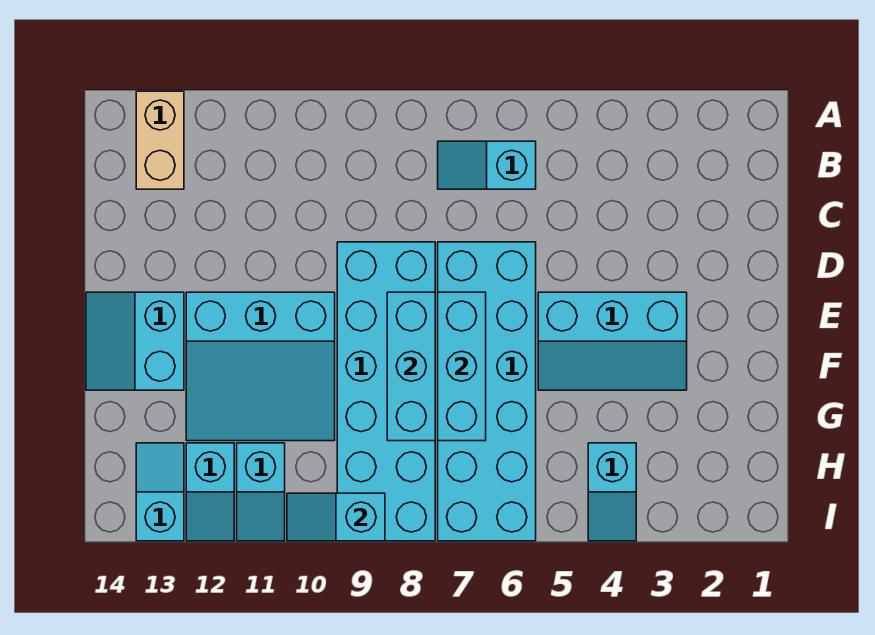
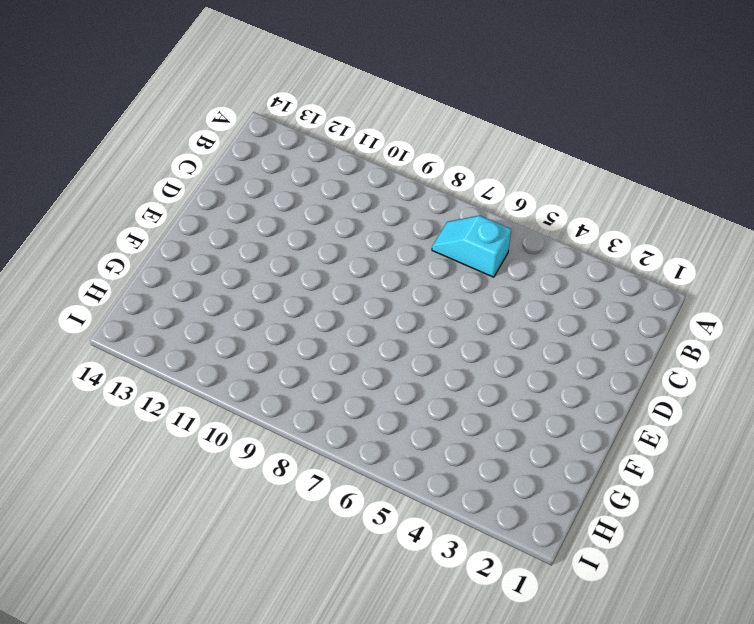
none -> tan brick A13:B13 level 1
none -> cyan brick D6:I7 level 1
none -> cyan brick D8:I9 level 1

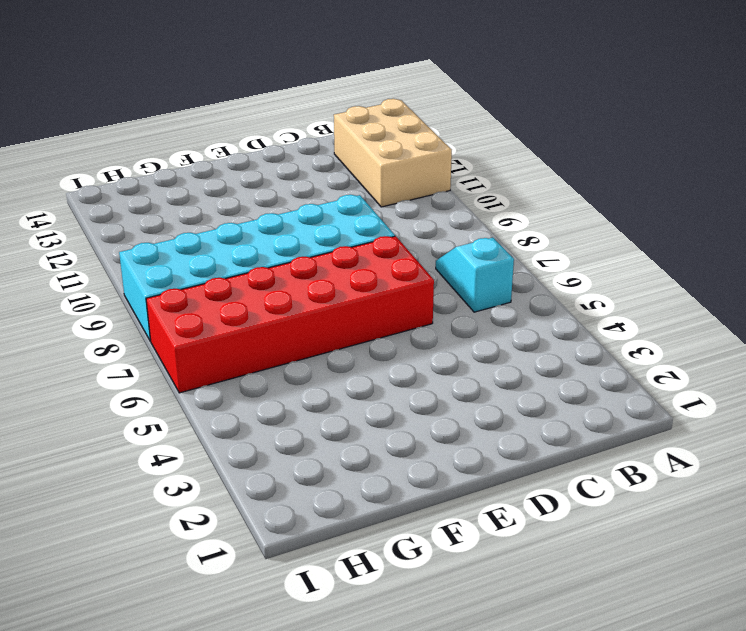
tan brick A11:B13 level 1 -> tan brick A13:B13 level 1
red brick D6:I7 level 1 -> cyan brick D6:I7 level 1
none -> cyan slope E3:F5 level 1 top E
none -> cyan slope E10:G12 level 1 top E
none -> cyan slope E13:F14 level 1 top 13

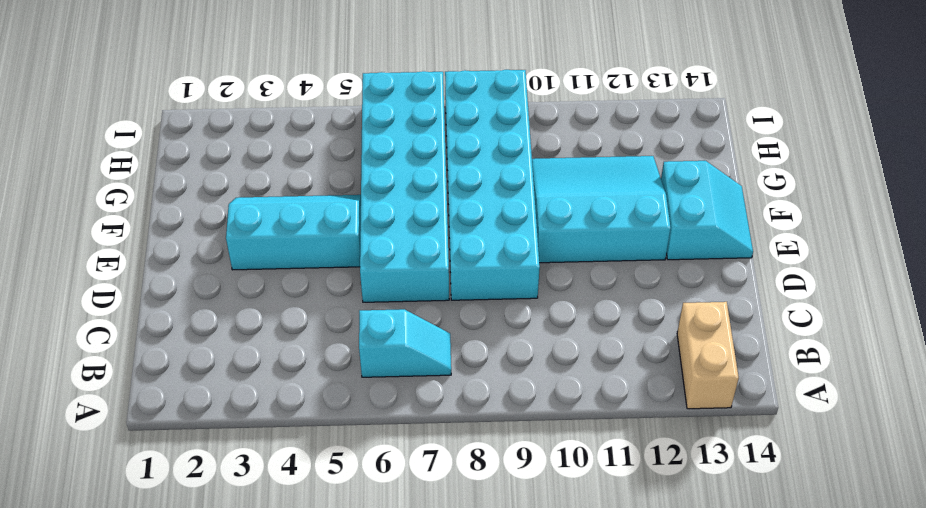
none -> cyan slope H4:I4 level 1 top H
none -> cyan slope H11:I11 level 1 top H
none -> cyan slope H12:I12 level 1 top H

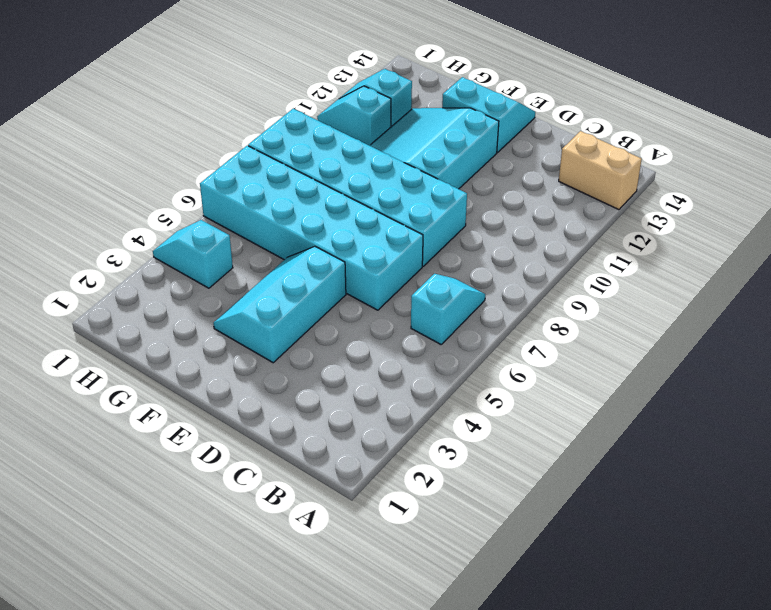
none -> cyan slope H13:I13 level 1 top I
none -> cyan brick E7:G7 level 2
none -> cyan brick E8:G8 level 2

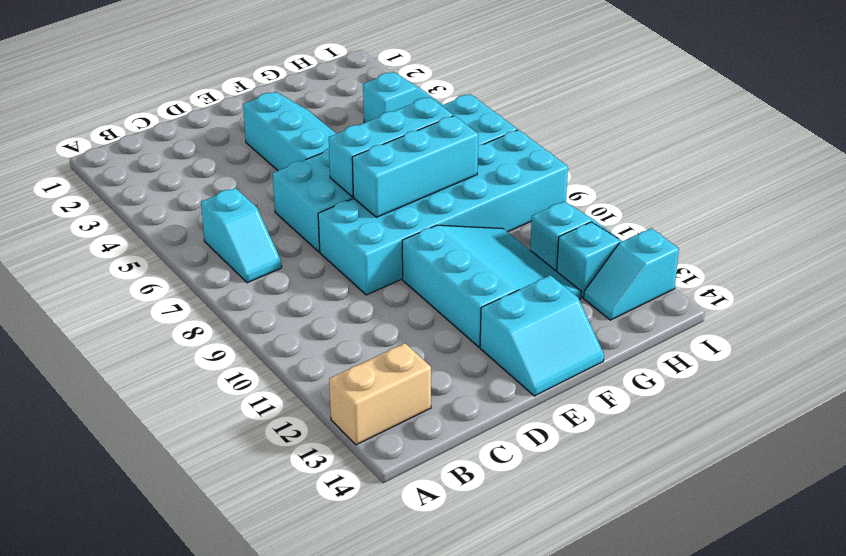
none -> cyan slope I9:I10 level 2 top 9

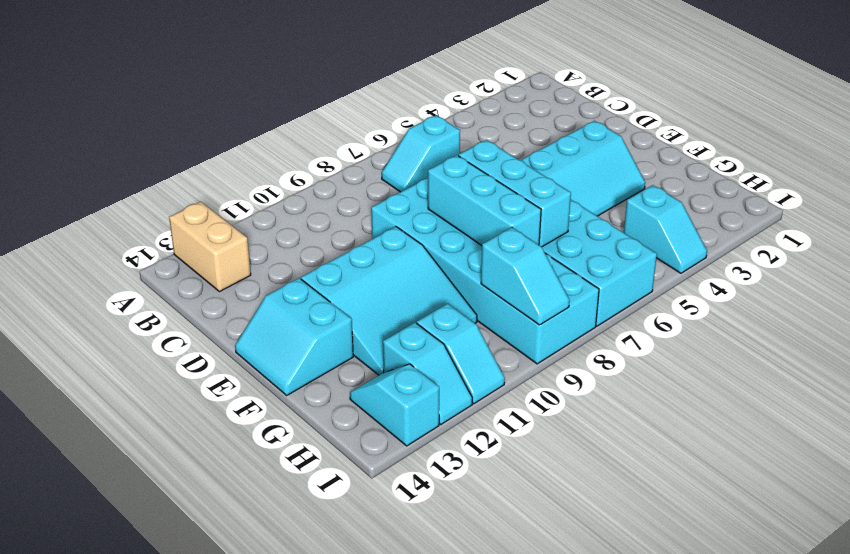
cyan slope H9:I9 level 2 top H -> cyan slope I9:I10 level 2 top 9

